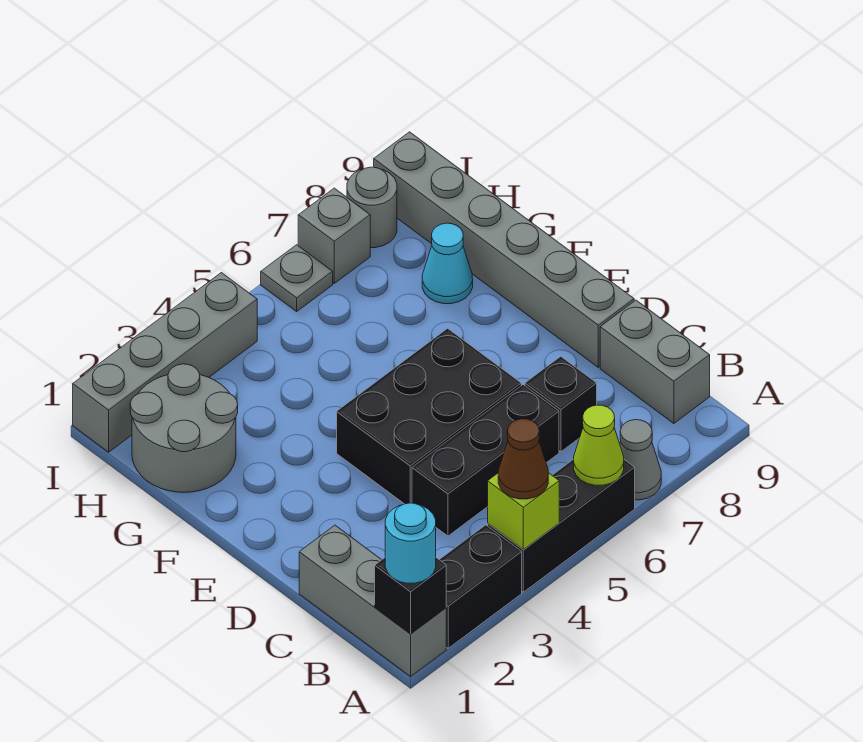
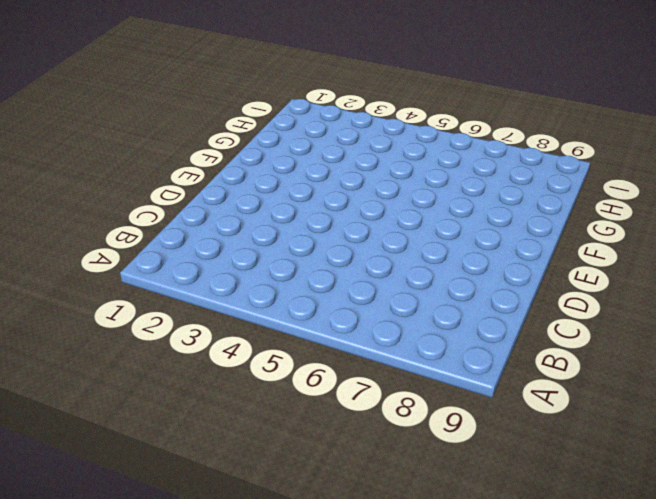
none -> grey brick A1:C1 level 1
none -> black brick A2:A3 level 1
none -> black brick A4:A6 level 1

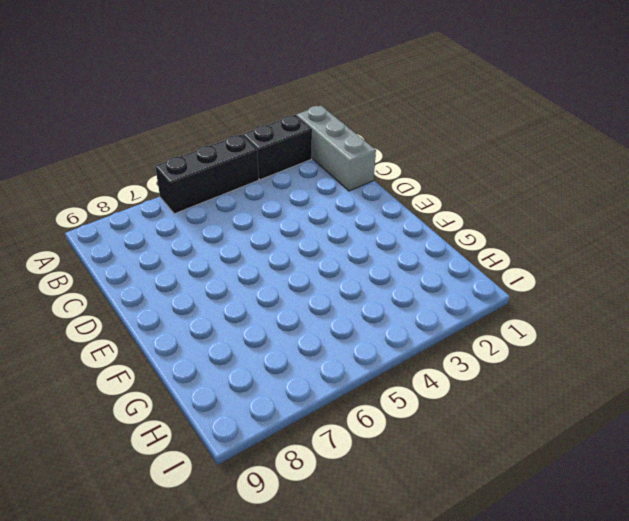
none -> grey cone A7 level 1
none -> grey brick B9:C9 level 1
none -> black brick C4:C6 level 1

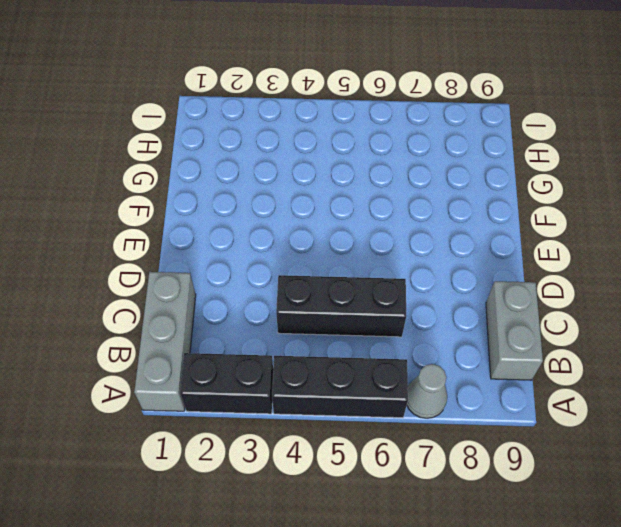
none -> black brick C7 level 1
none -> black brick D4:E6 level 1
none -> grey brick D9:I9 level 1

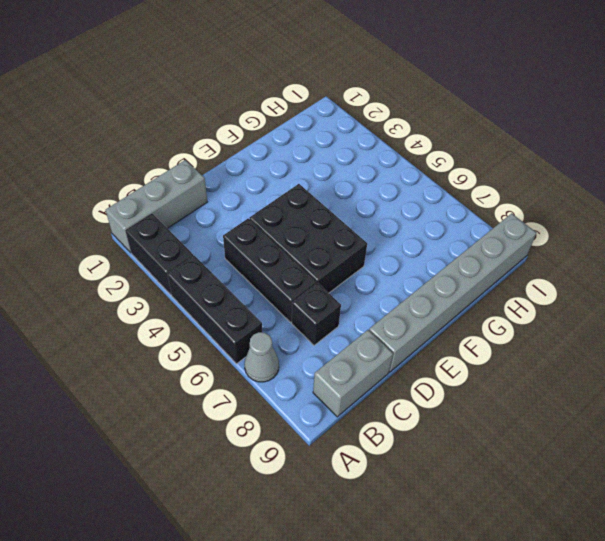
none -> grey round brick G1:H2 level 1
none -> cyan cone G8 level 1
none -> grey brick I1:I4 level 1

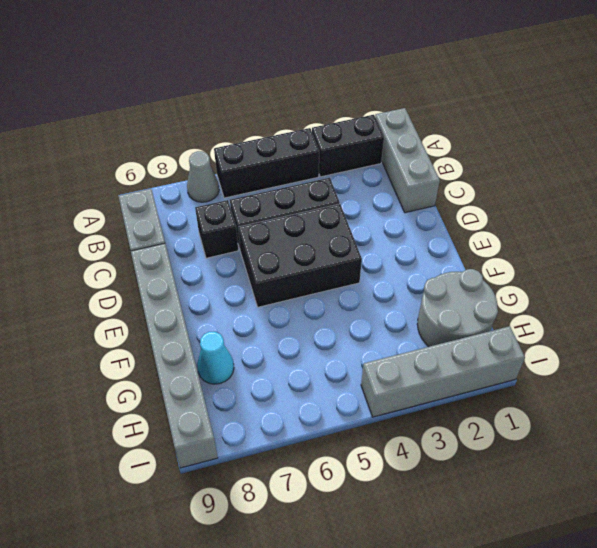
none -> grey plate I6 level 1
none -> grey brick I7 level 1
none -> grey round brick I8 level 1

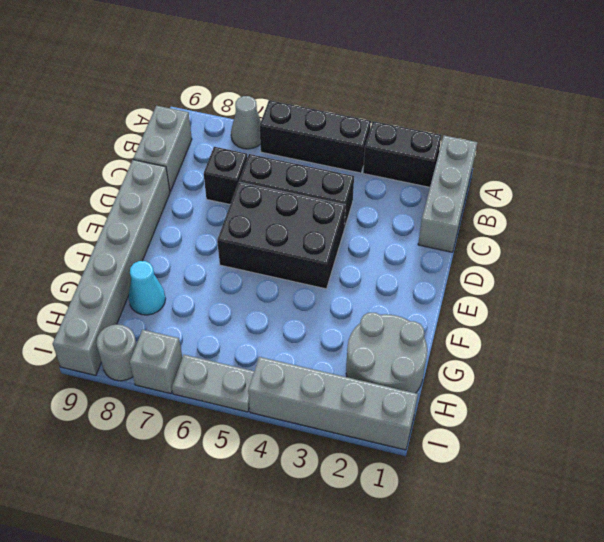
grey plate I5:I6 level 1 -> grey plate I6 level 1
none -> black brick A1 level 2
none -> lime brick A4 level 2
none -> lime cone A6 level 2

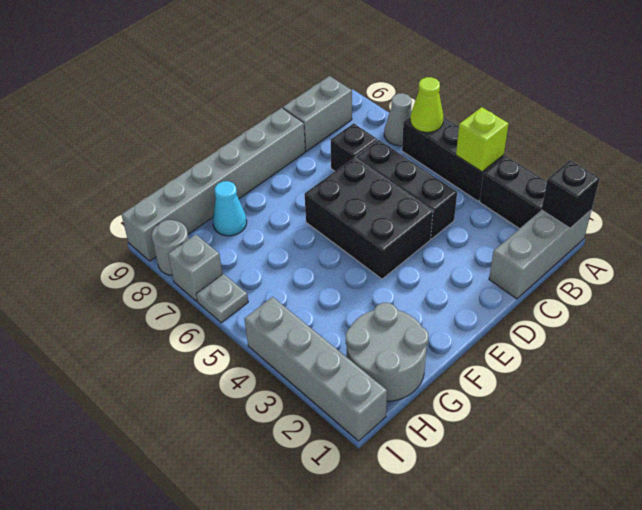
none -> cyan round brick A1 level 3
none -> brown cone A4 level 3

